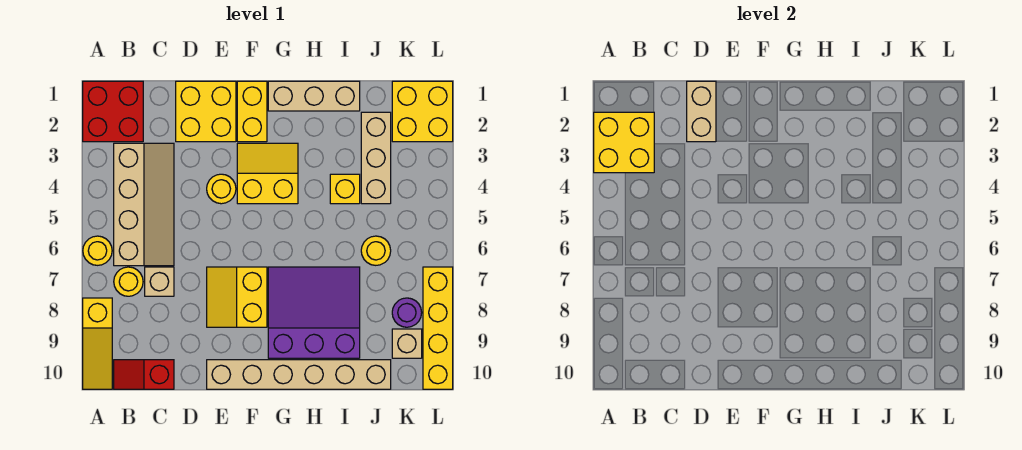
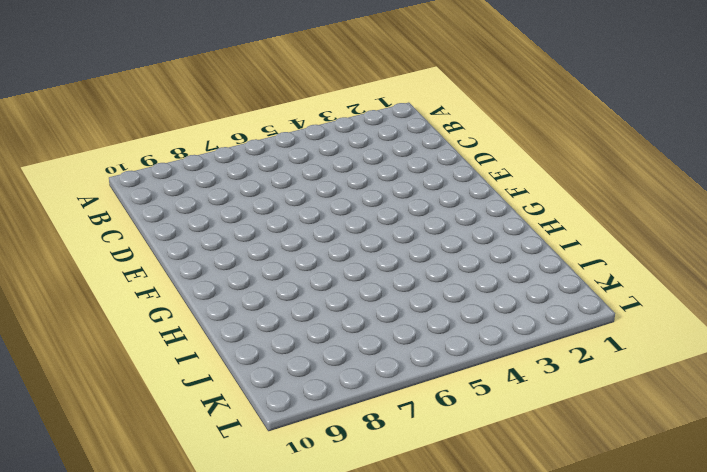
none -> red brick A1:B2 level 1
none -> yellow round brick A6 level 1
none -> yellow slope A8:A10 level 1 top 8

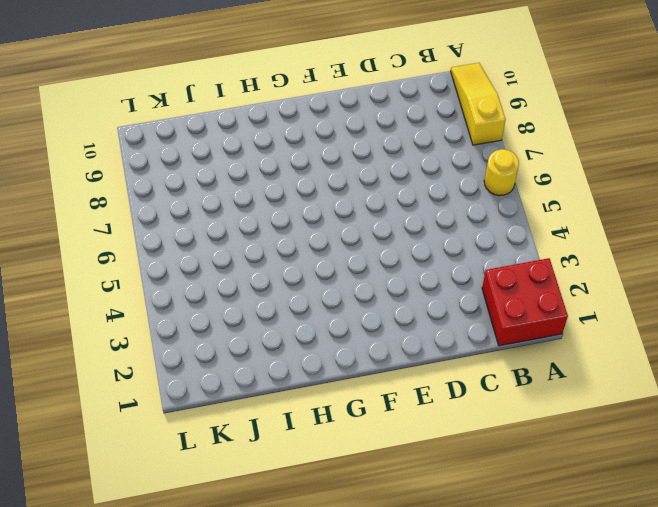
none -> tan slope B3:C6 level 1 top B
none -> yellow round brick B7 level 1
none -> red slope B10:C10 level 1 top C

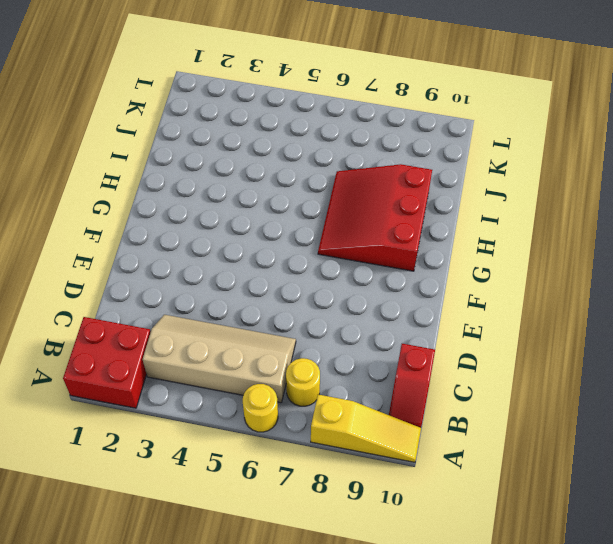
red slope G7:I9 level 1 top 9 -> purple slope G7:I9 level 1 top 9
none -> tan brick C7 level 1
none -> yellow brick D1:E2 level 1
none -> yellow round brick E4 level 1

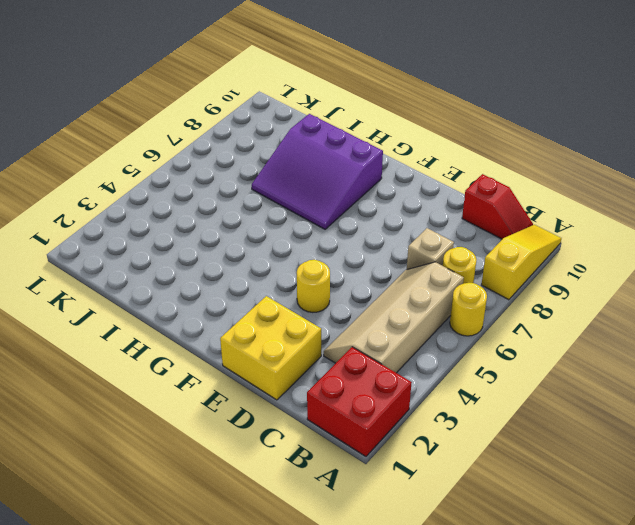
none -> yellow slope E7:F8 level 1 top F
none -> tan brick E10:J10 level 1
none -> yellow brick F1:F2 level 1

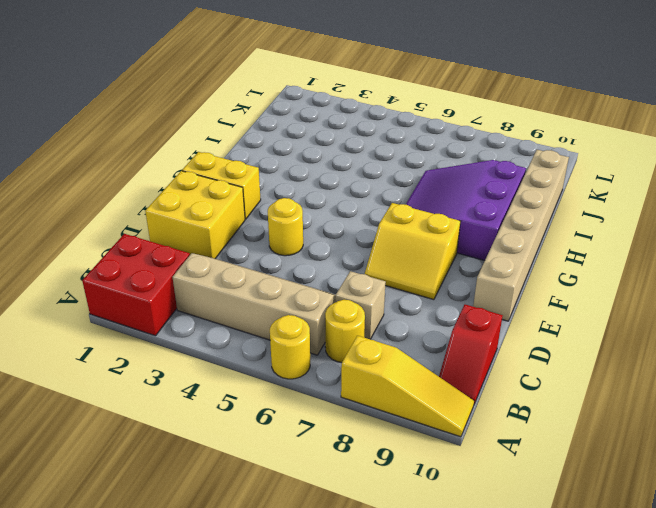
none -> yellow slope F3:G4 level 1 top 4
none -> tan brick G1:I1 level 1
none -> yellow brick I4 level 1

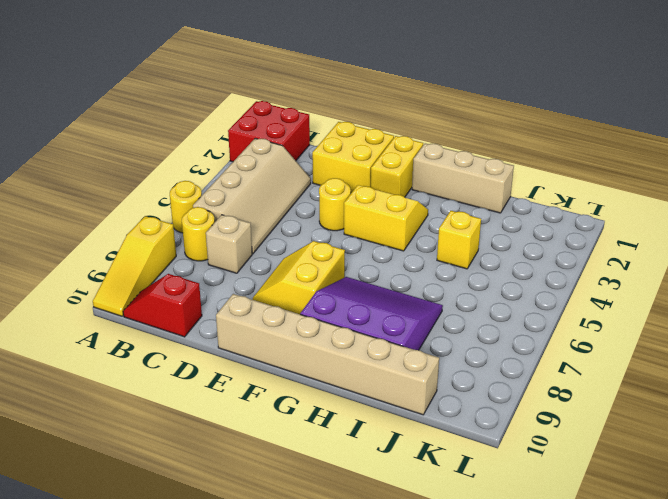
none -> tan brick J2:J4 level 1
none -> yellow round brick J6 level 1
none -> yellow brick K1:L2 level 1

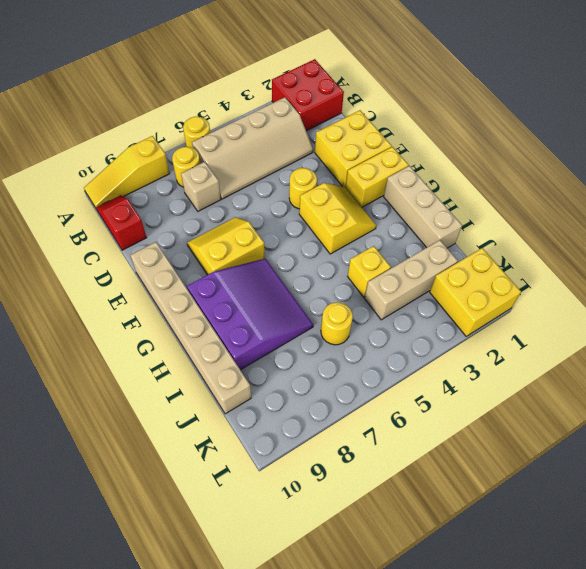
none -> purple round brick K8 level 1
none -> tan brick K9 level 1
none -> yellow brick L7:L10 level 1

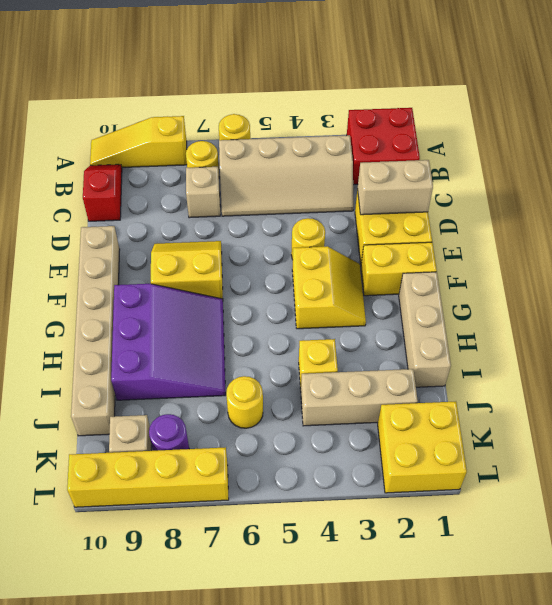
none -> yellow brick A2:B3 level 2

